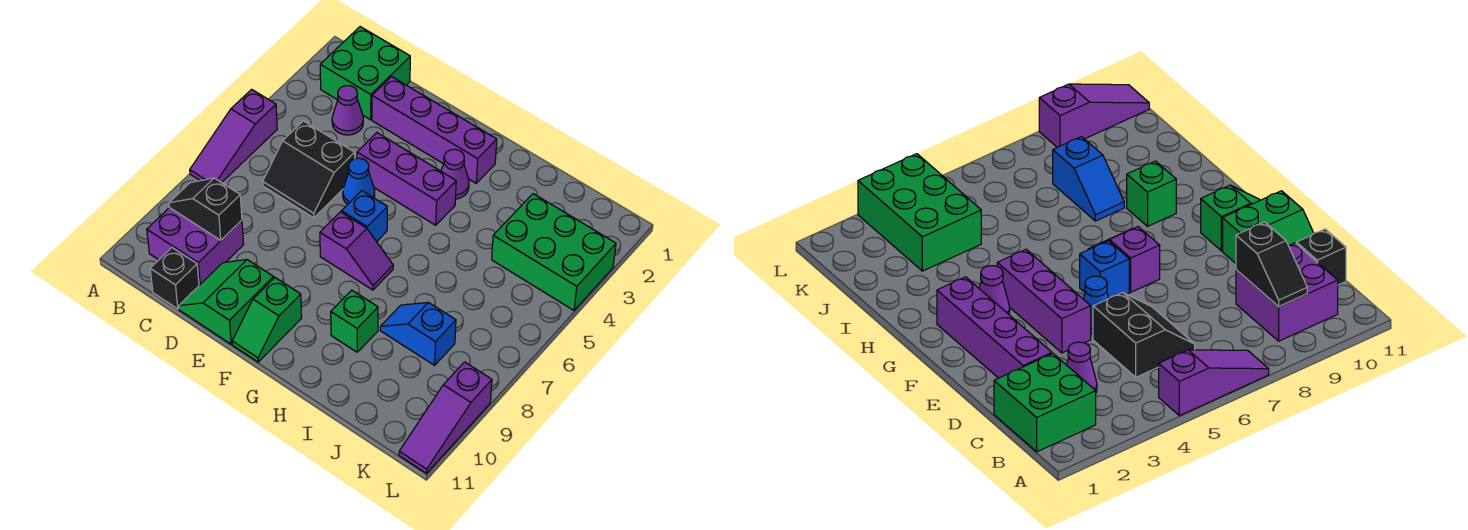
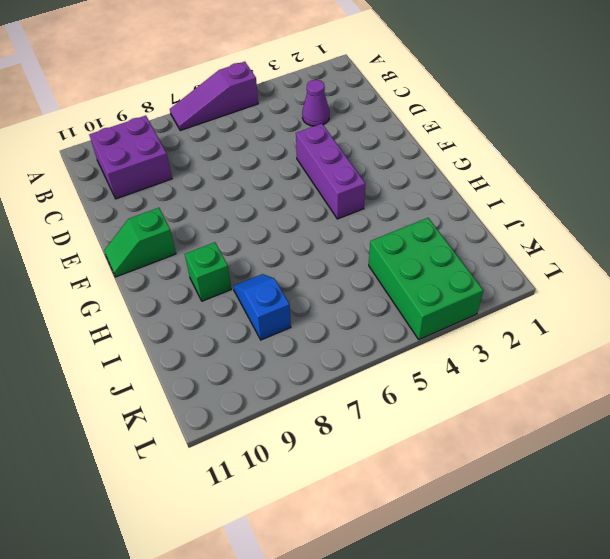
none -> green brick B1:C2 level 1
none -> black slope C5:D6 level 1 top 5
none -> black brick C11 level 1

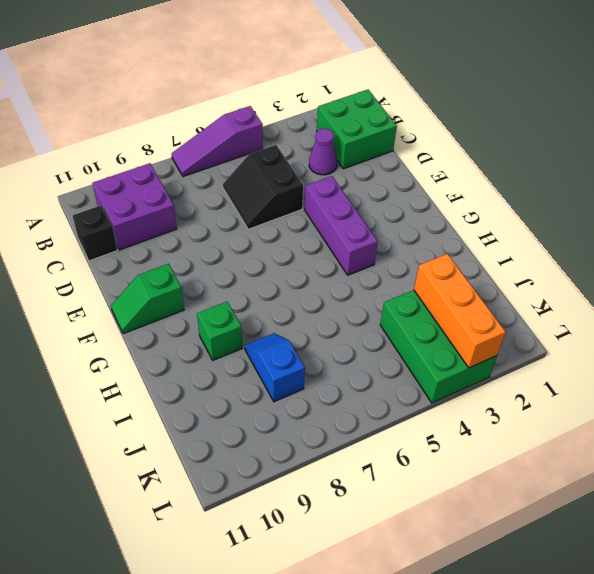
orange brick J3:L3 level 2 -> none
none -> purple brick D2:G2 level 1
none -> green slope D10:E11 level 1 top E
none -> blue cone E5 level 1

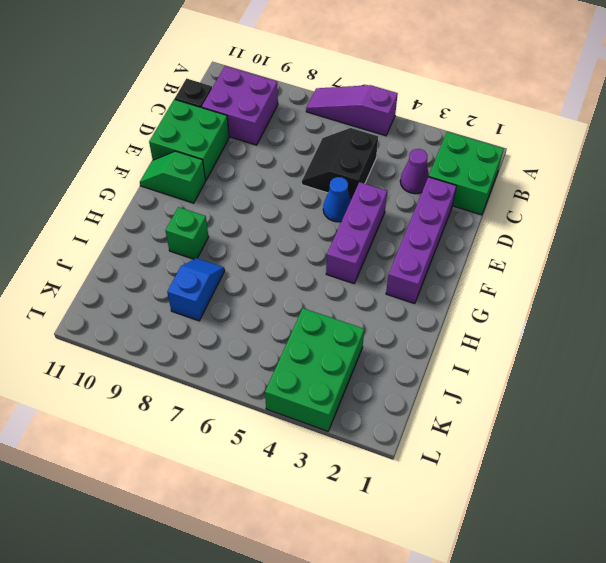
green brick D10:E11 level 1 -> green slope D10:E11 level 1 top E
none -> blue brick F6 level 1
none -> purple slope F7:G7 level 1 top F
none -> purple cone G3 level 1

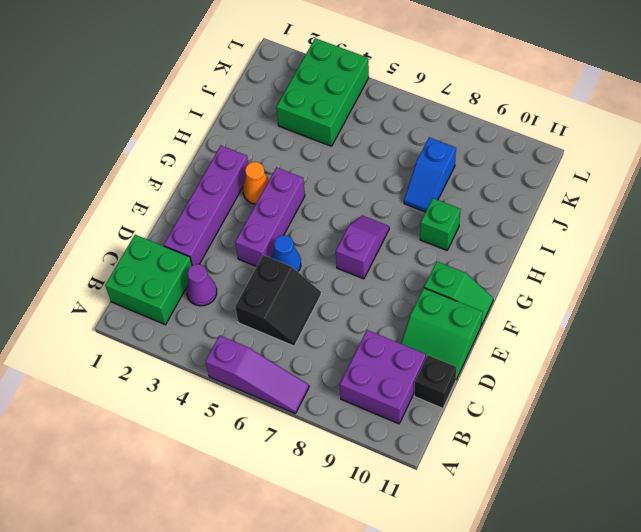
orange cone G3 level 1 -> purple cone G3 level 1
none -> blue brick F6 level 1
none -> purple slope L9:L11 level 1 top 9
none -> black slope B9:C9 level 2 top C

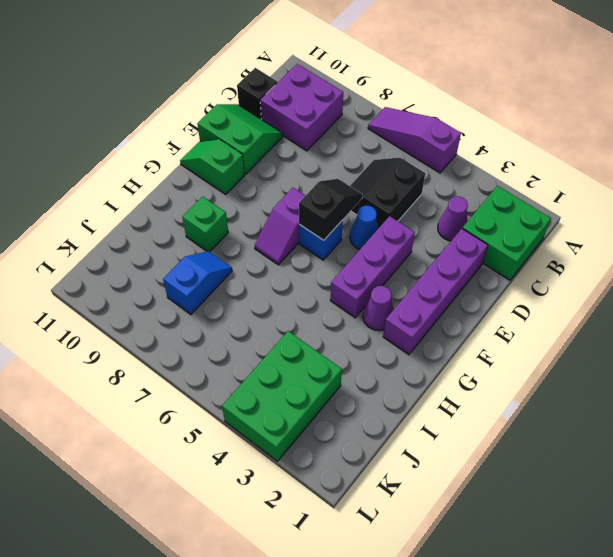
black slope E6:F6 level 2 top F -> black slope B9:C9 level 2 top C
none -> purple slope L9:L11 level 1 top 9

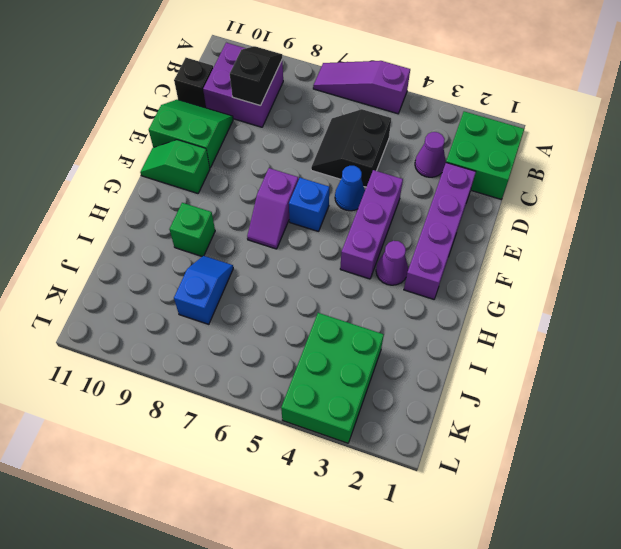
none -> purple slope L9:L11 level 1 top 9

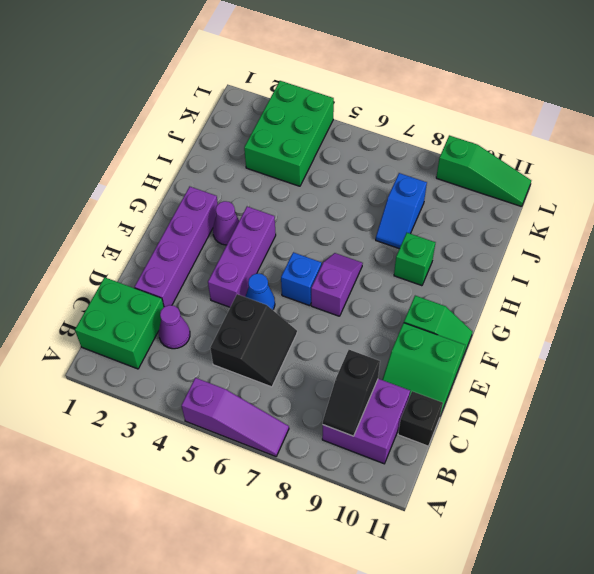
green slope L9:L11 level 1 top 9 -> purple slope L9:L11 level 1 top 9

